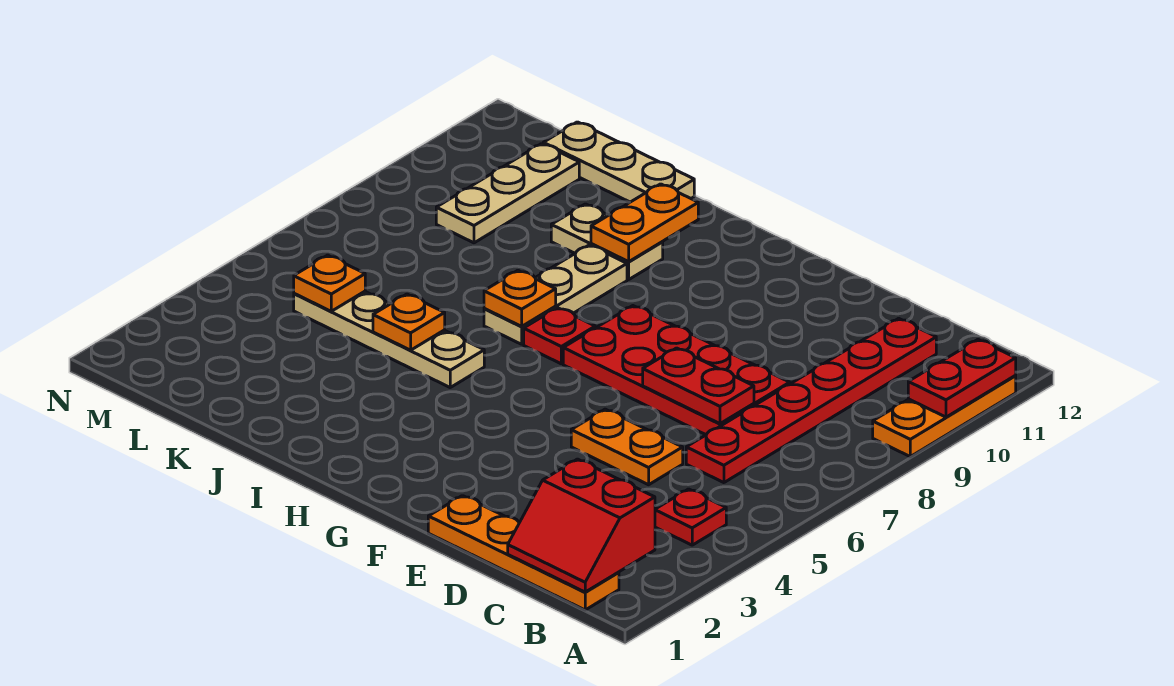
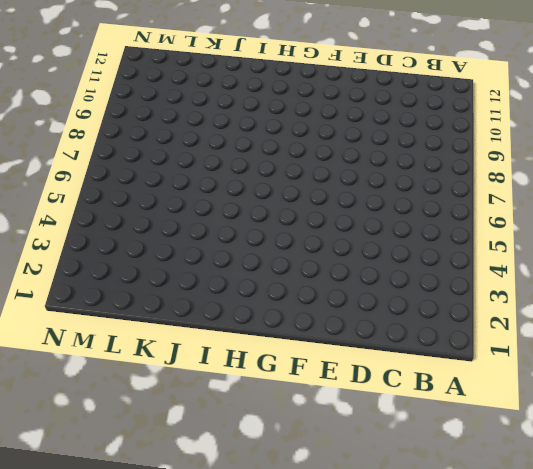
none -> orange plate A9:A11 level 1
none -> orange plate B1:E1 level 1
none -> red plate B4 level 1

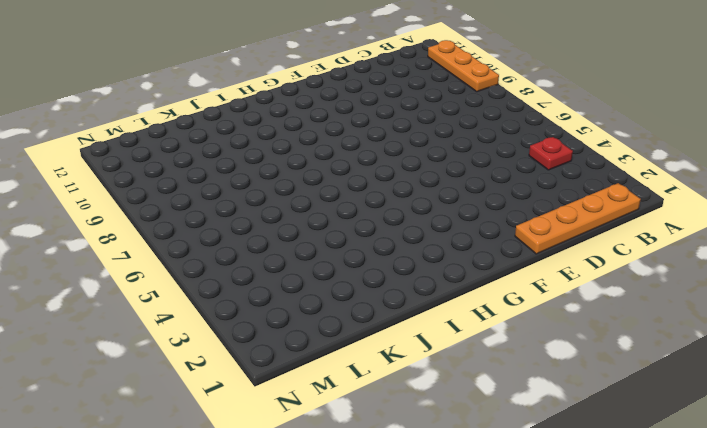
none -> red plate C6:C11 level 1
none -> orange plate D5:E5 level 1
none -> red plate D7:G8 level 1

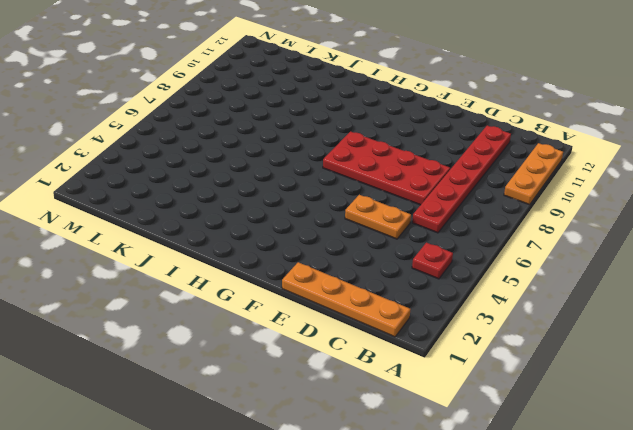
none -> red plate H7 level 1
none -> tan plate I5:L5 level 1
none -> tan plate I7:I9 level 1

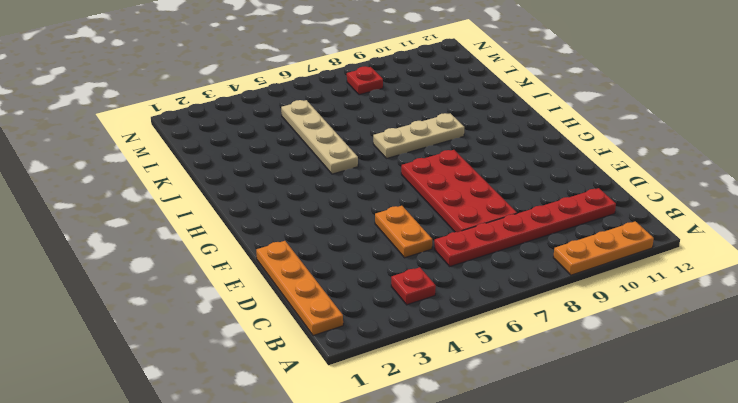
red plate M8 level 1 -> red plate H7 level 1
none -> tan plate I10:J10 level 1
none -> tan plate J12:L12 level 1
none -> tan plate L9:L11 level 1

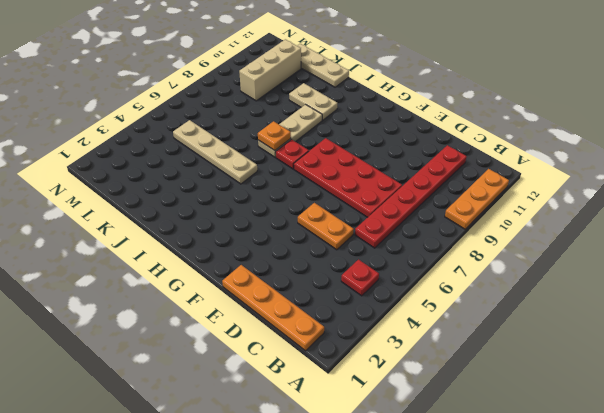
tan brick L9:L11 level 1 -> tan plate L9:L11 level 1
none -> red plate A10:A11 level 2
none -> red slope B1:C2 level 2 top 2
none -> red plate D7:E7 level 2

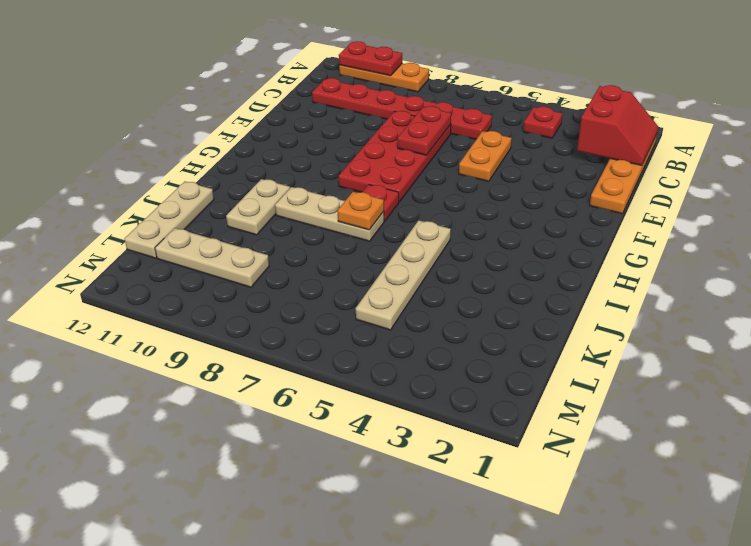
none -> orange plate I10:I11 level 2
none -> orange plate J5 level 2
none -> orange plate L5 level 2

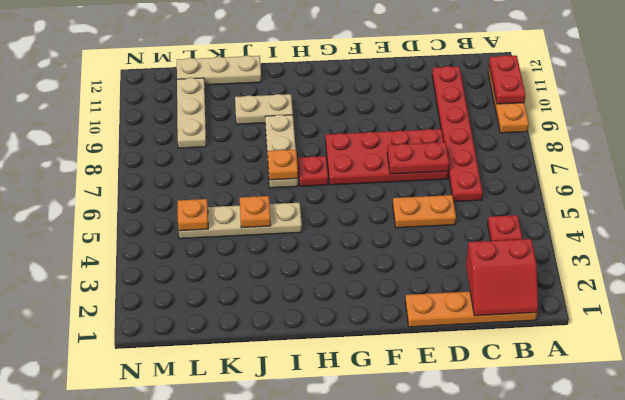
none -> orange plate I10:I11 level 2

